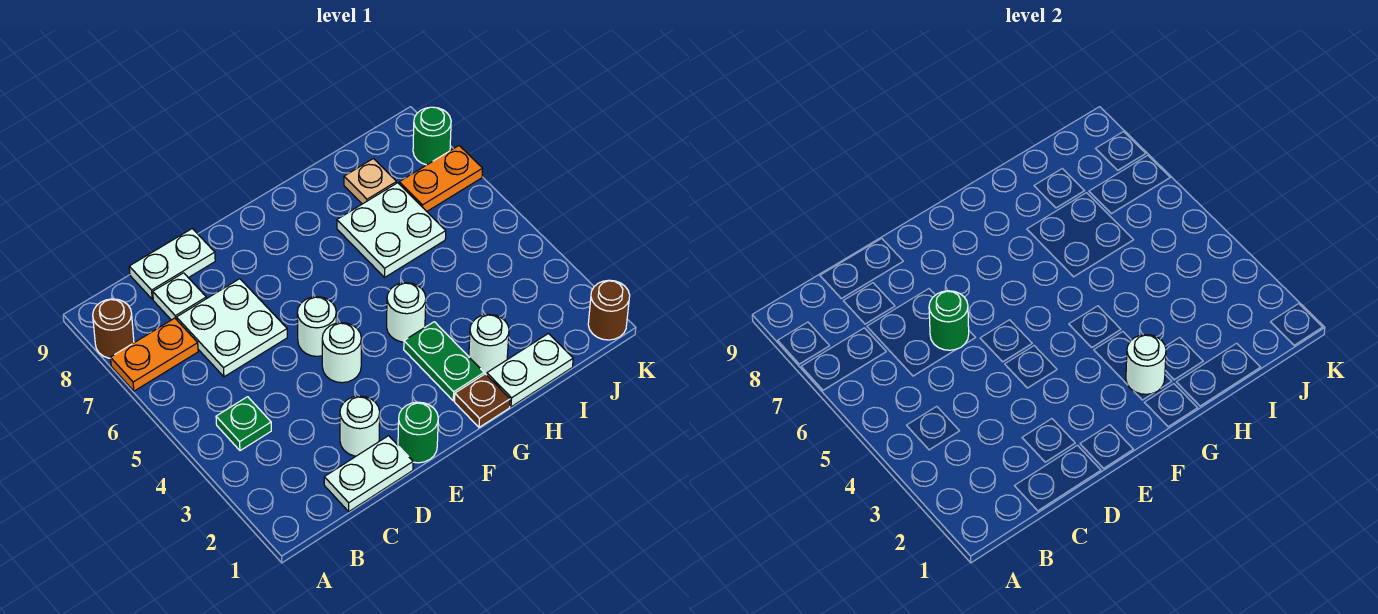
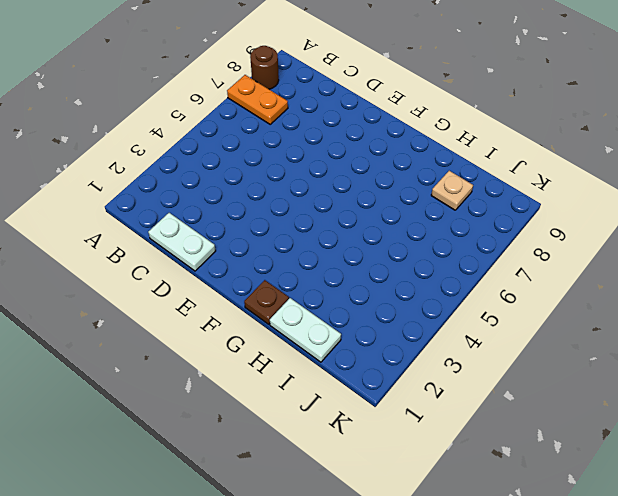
none -> green plate B4 level 1
none -> white plate C6:D7 level 1
none -> white plate C8 level 1

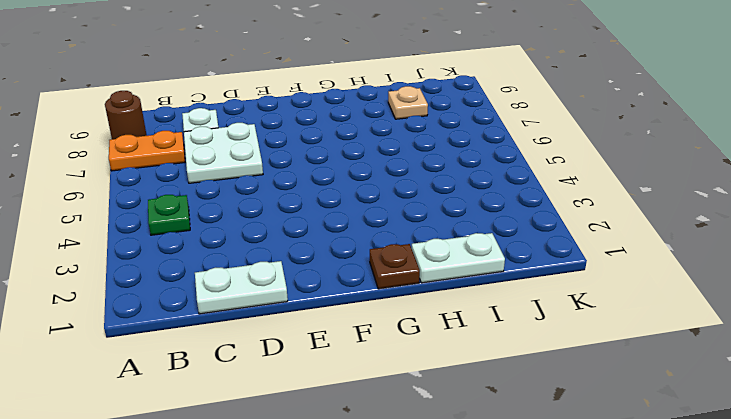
none -> white plate C9:D9 level 1
none -> white round brick D2 level 1
none -> green round brick E1 level 1

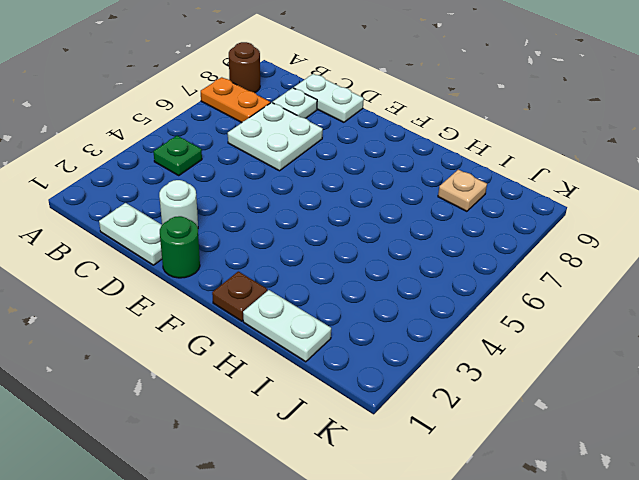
none -> white round brick E4 level 1
none -> white round brick E5 level 1
none -> green plate G2:G3 level 1

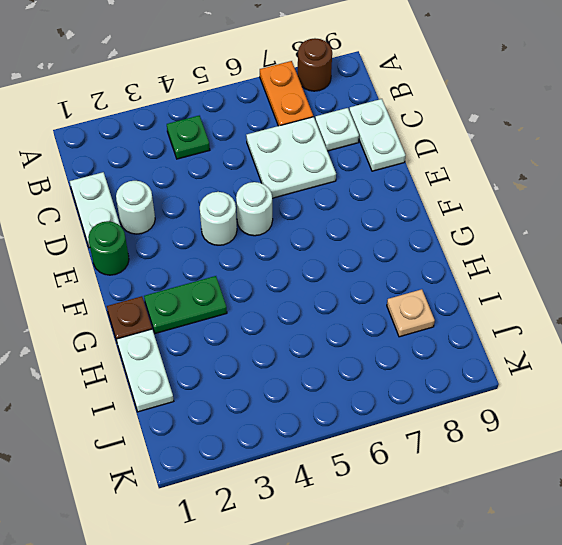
none -> white round brick G4 level 1
none -> white round brick H2 level 1
none -> white plate H6:I7 level 1

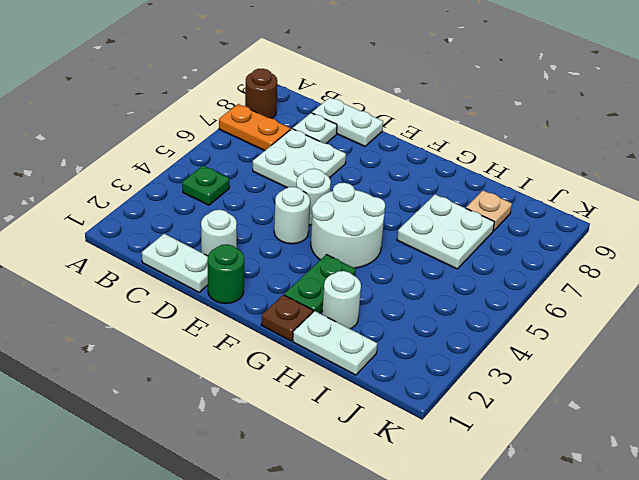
white round brick F4:G5 level 1 -> white round brick G4 level 1
none -> orange plate J7:K7 level 1
none -> brown round brick K1 level 1
none -> green round brick K8 level 1

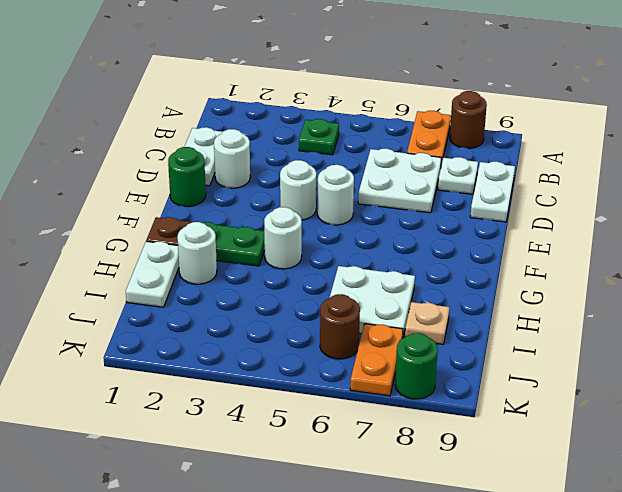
brown round brick J6 level 1 -> brown round brick K1 level 1
none -> green round brick D6 level 2
none -> white round brick G2 level 2

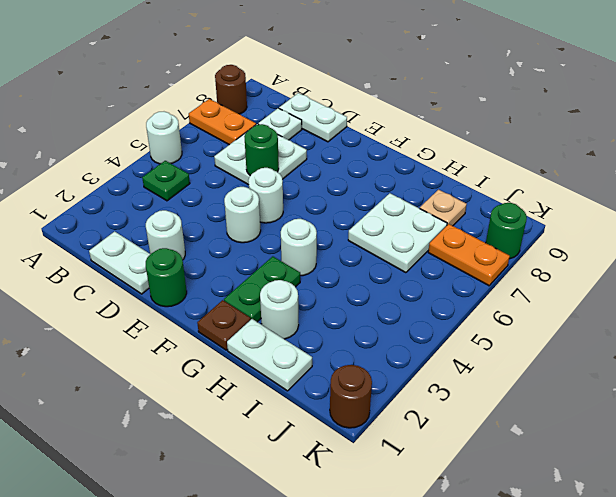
white round brick A5 level 1 -> white round brick G2 level 2

